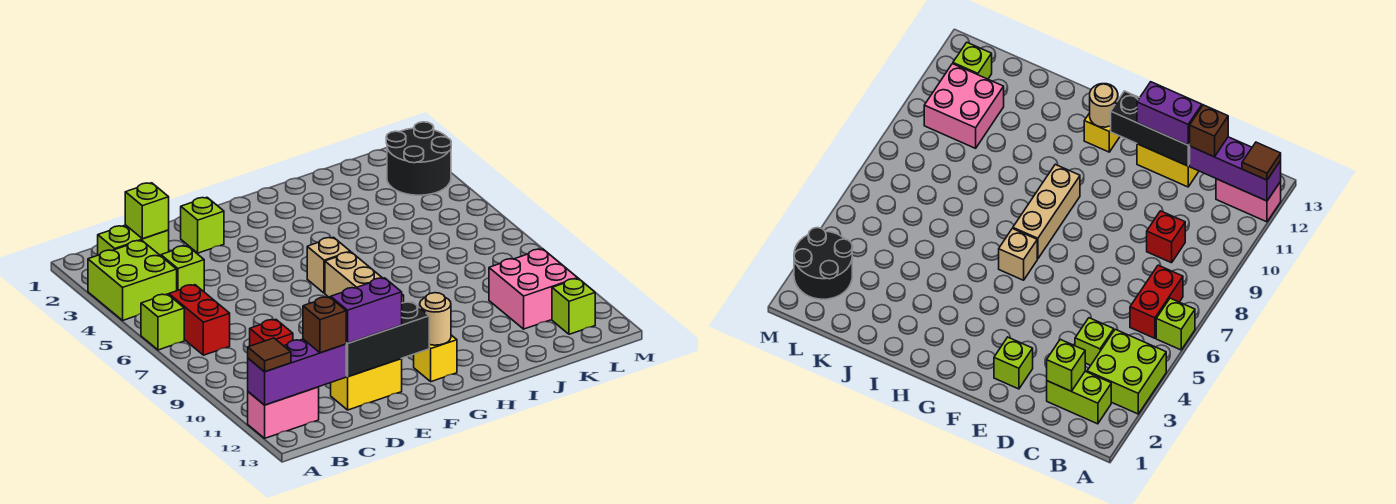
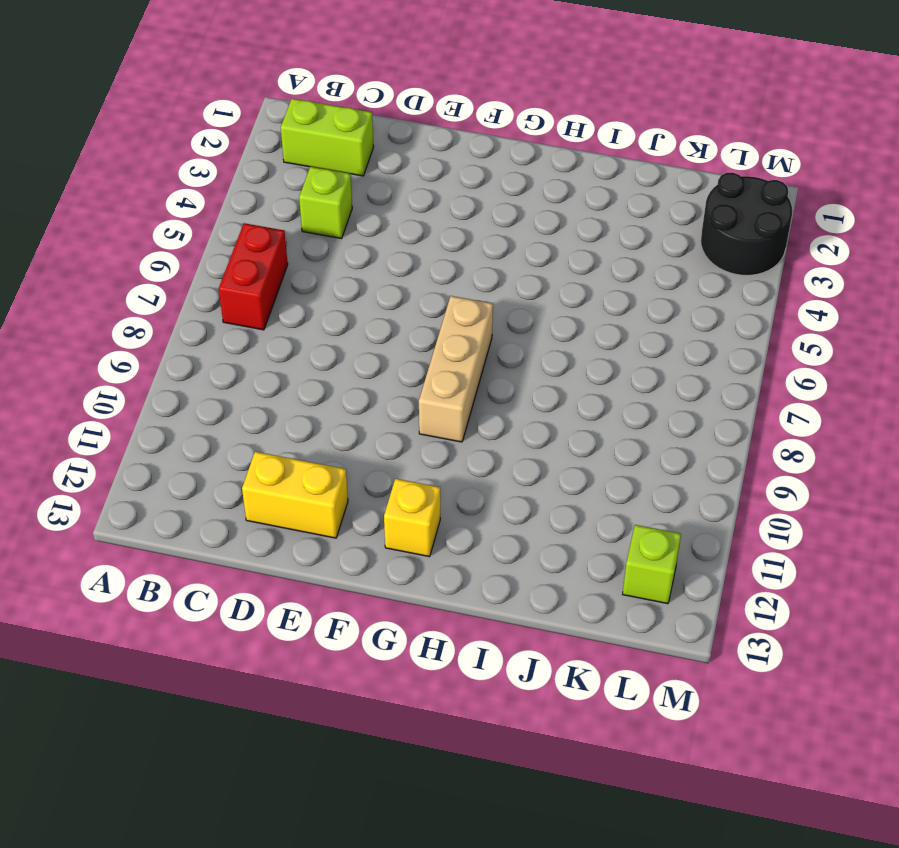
none -> lime brick A3:B4 level 1
none -> lime brick A6 level 1
none -> pink brick A12:B12 level 1

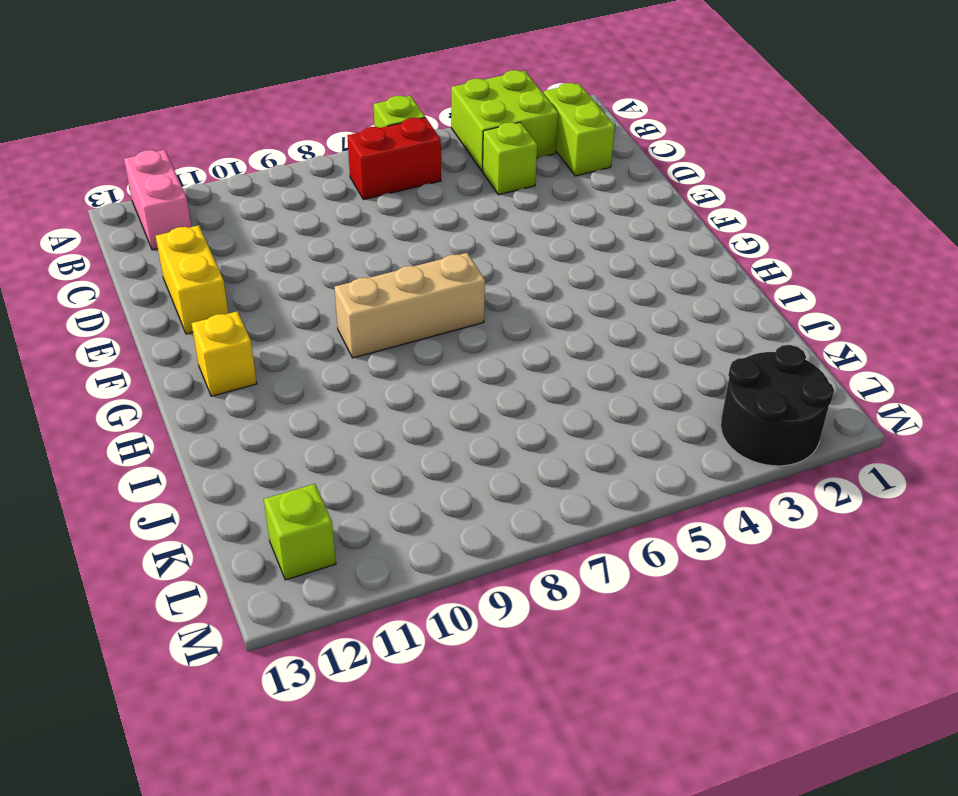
none -> red brick C9 level 1
none -> lime brick E2 level 1
none -> tan brick G6 level 1

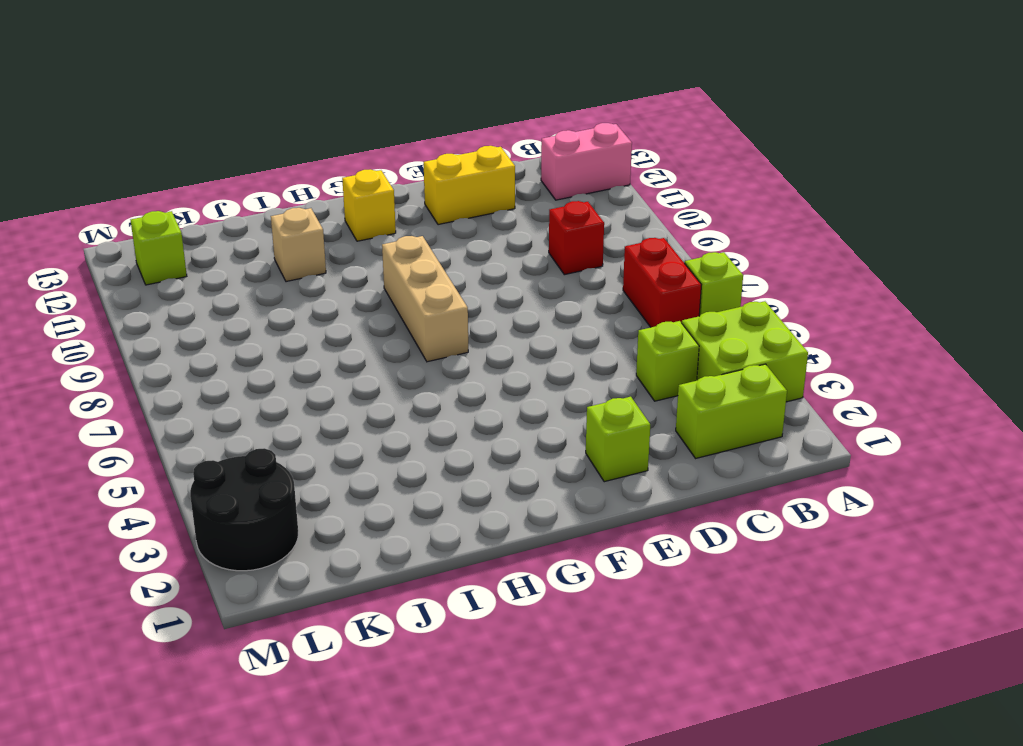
tan brick I11 level 1 -> tan brick G6 level 1
none -> pink brick K10:L11 level 1
none -> purple brick A12:C12 level 2
none -> lime brick C2 level 2

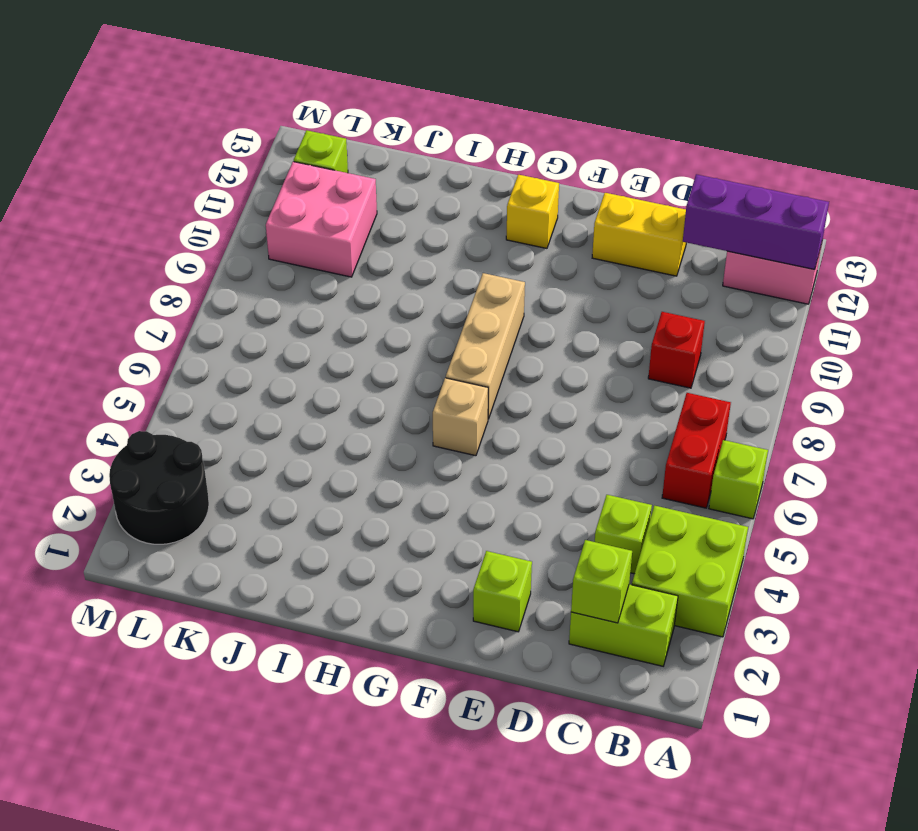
none -> black brick D12:F12 level 2
none -> tan round brick G12 level 2
none -> brown tile A12 level 3

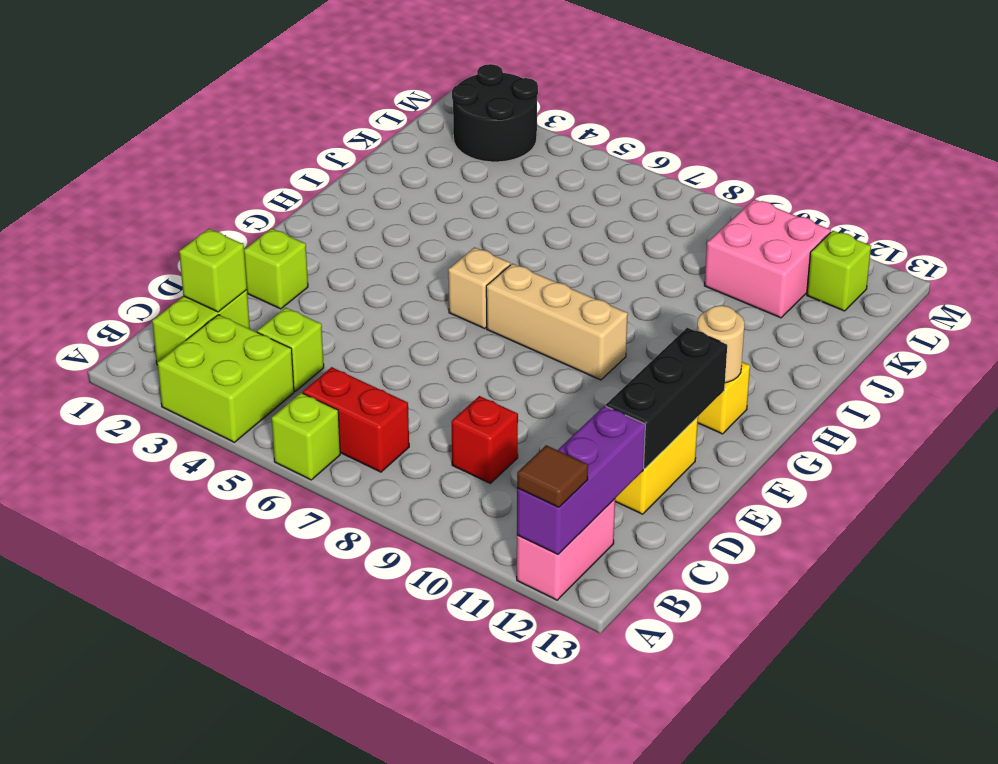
none -> brown brick C12 level 3
none -> purple brick D12:E12 level 3

